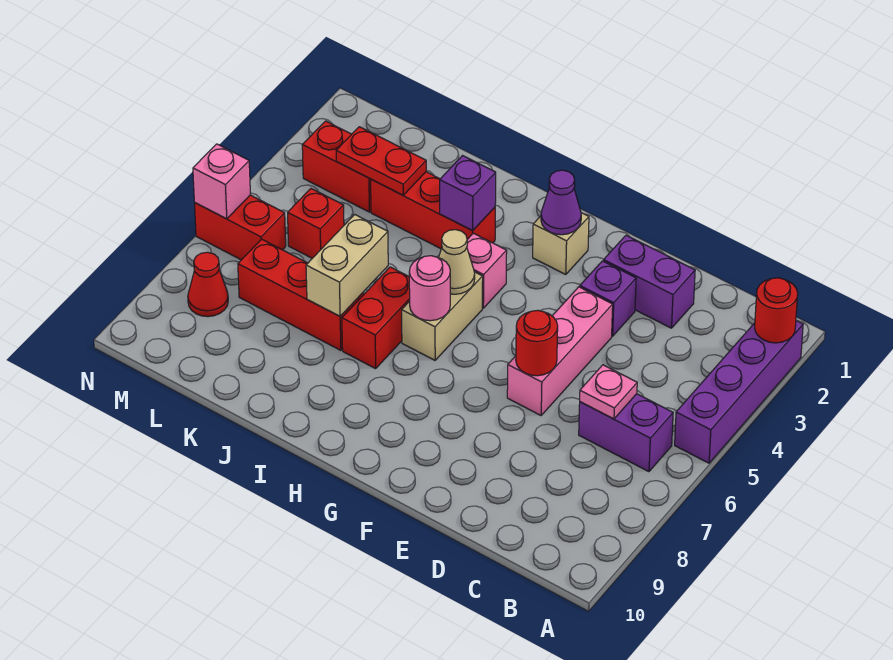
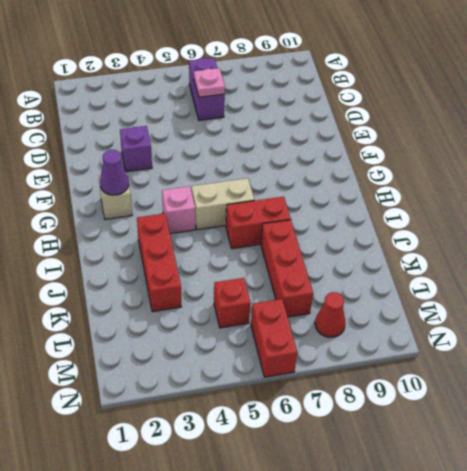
none -> purple brick A2:A5 level 1
none -> purple brick D2:E2 level 1
none -> pink brick E4:E6 level 1

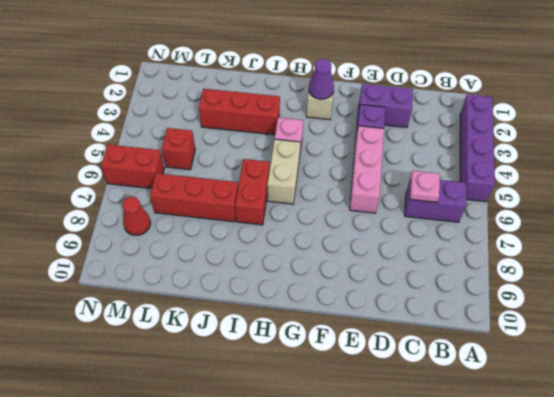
none -> red brick L3:M3 level 1
none -> red round brick A2 level 2
none -> red round brick E6 level 2

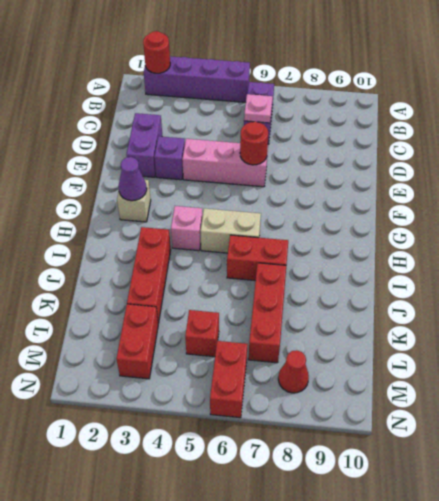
none -> tan cone H5 level 2
none -> pink round brick H6 level 2
none -> purple brick I3 level 2

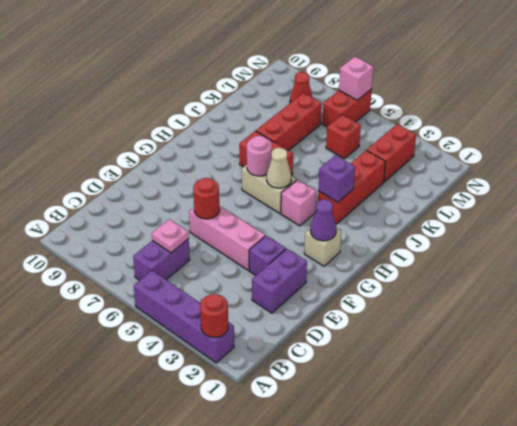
none -> tan brick J6:J7 level 2
none -> red plate K3:L3 level 2

